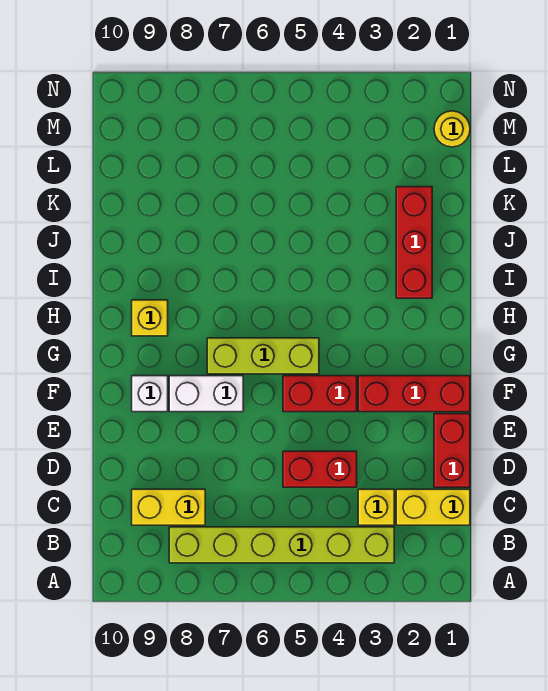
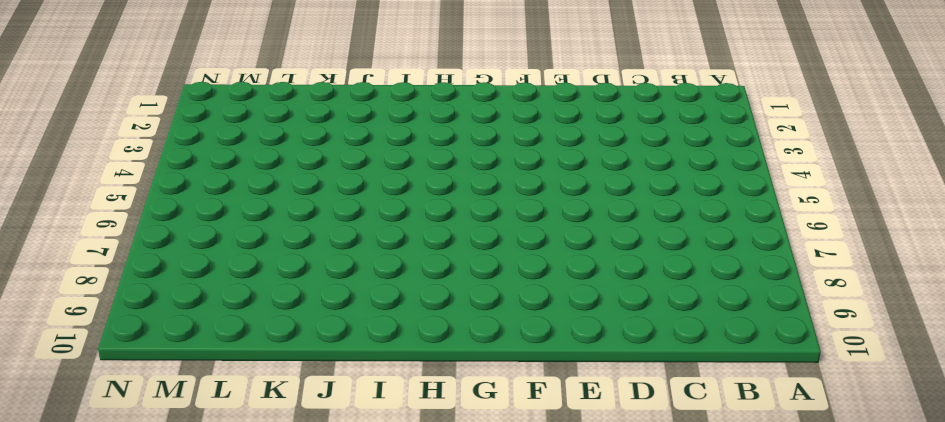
none -> lime brick B3:B8 level 1
none -> yellow brick C1:C2 level 1
none -> yellow brick C3 level 1

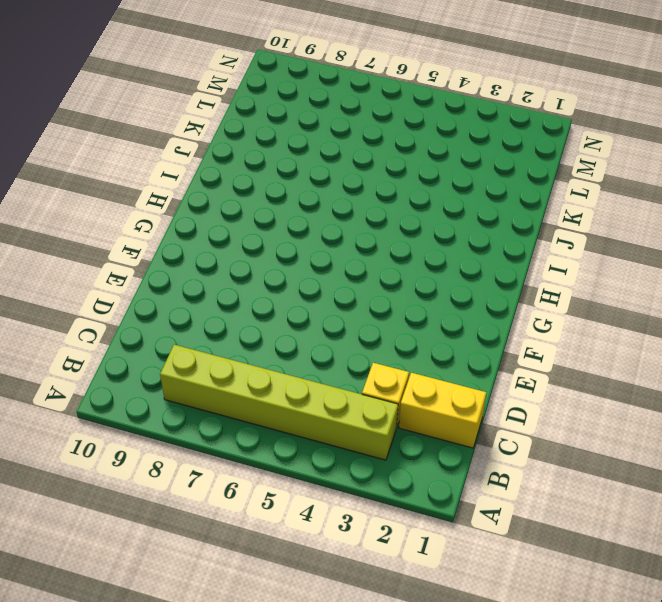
none -> yellow brick C8:C9 level 1
none -> red brick D1:E1 level 1
none -> red brick D4:D5 level 1

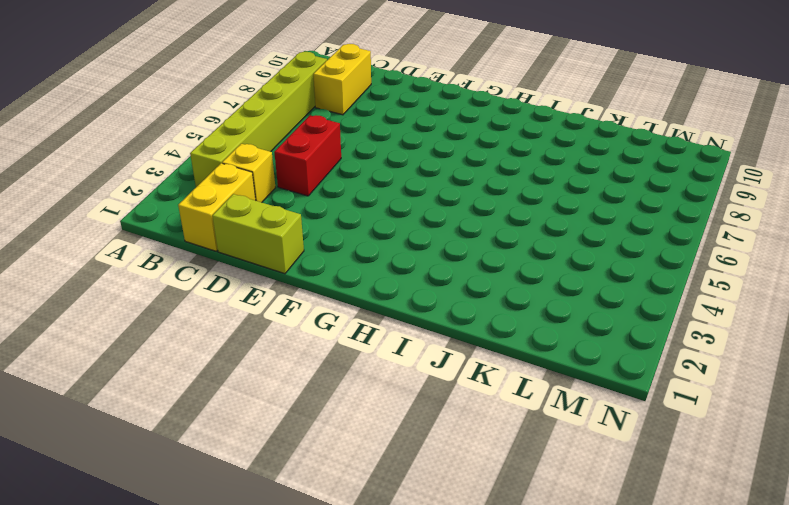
lime brick D1:E1 level 1 -> red brick D1:E1 level 1
none -> red brick F1:F3 level 1
none -> red brick F4:F5 level 1
none -> white brick F7:F8 level 1

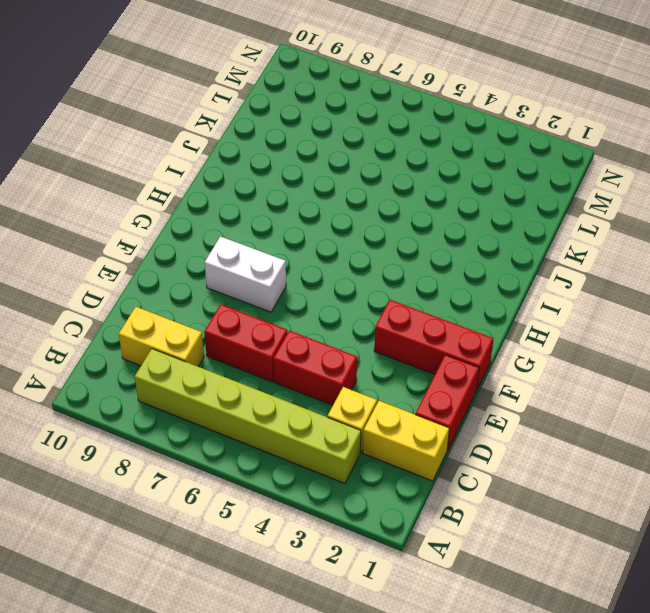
red brick D6:D7 level 1 -> red brick F4:F5 level 1
none -> white brick F9 level 1
none -> lime brick G5:G7 level 1
none -> yellow brick H9 level 1

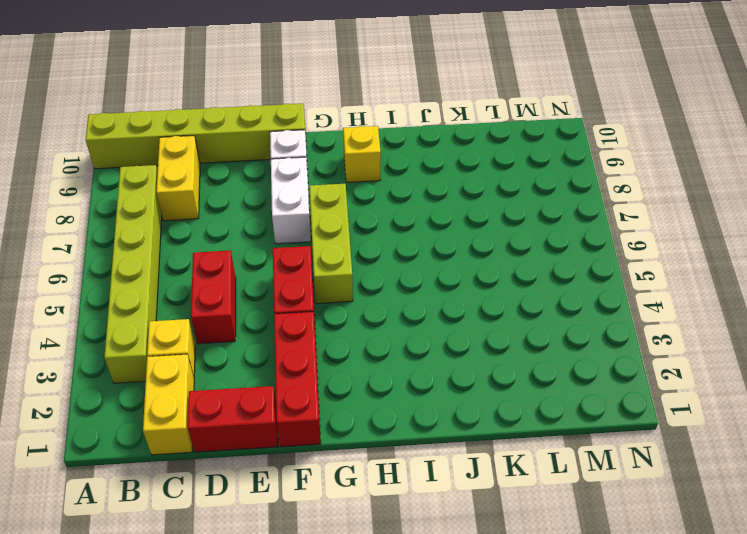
lime brick A10:F10 level 1 -> none
none -> red brick I2:K2 level 1
none -> yellow round brick M1 level 1

